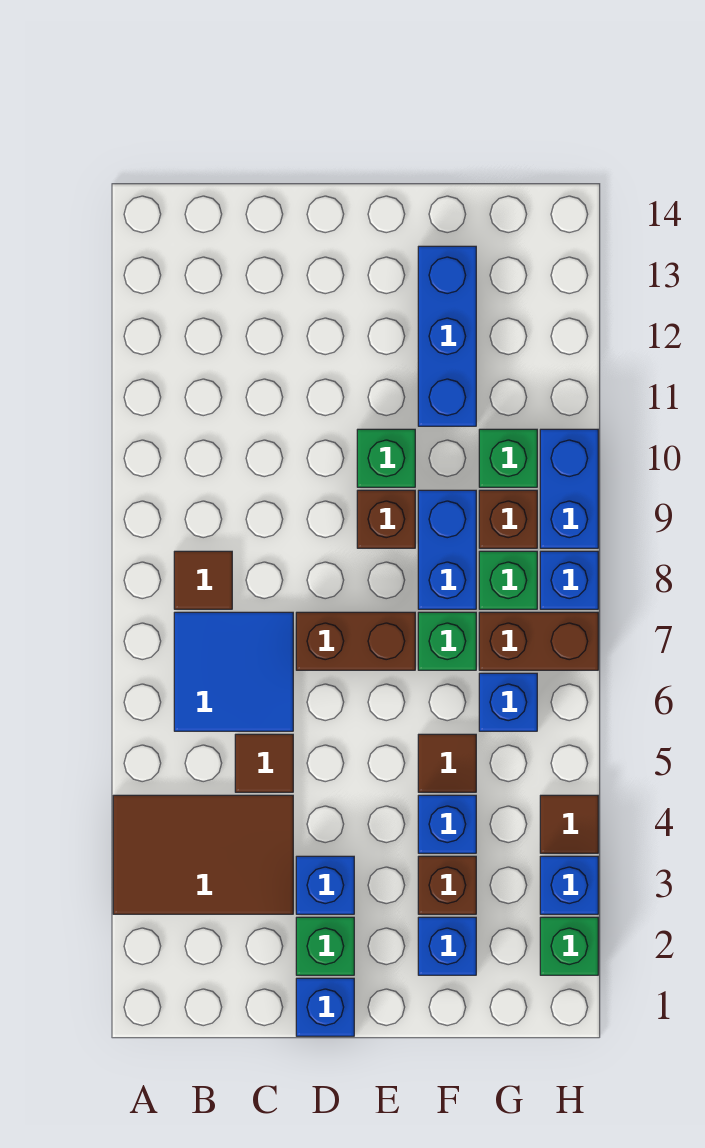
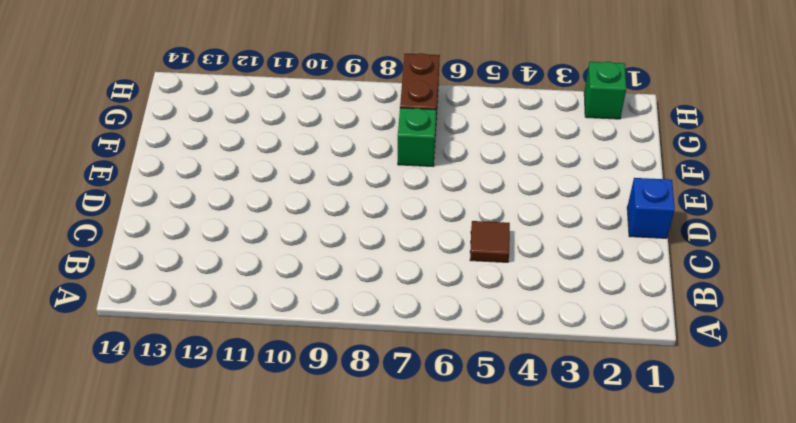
none -> brown tile A3:C4 level 1
none -> blue tile B6:C7 level 1
none -> brown tile B8 level 1

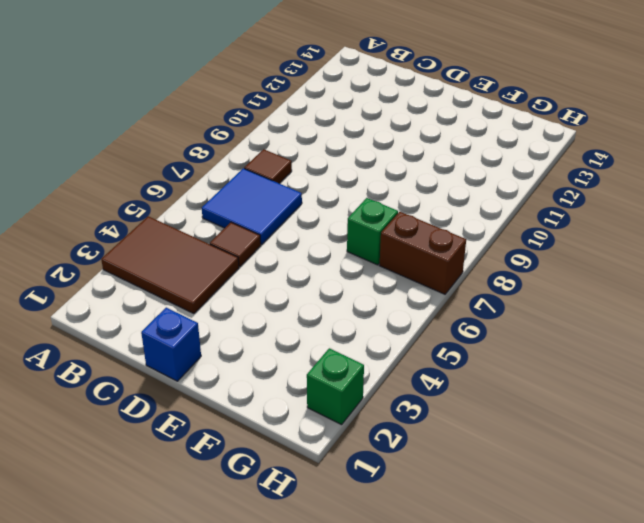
none -> green brick D2 level 1
none -> blue brick D3 level 1
none -> brown brick D7:E7 level 1

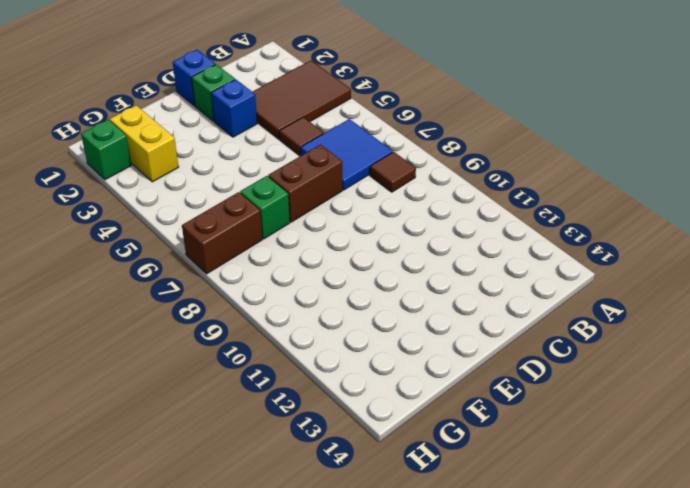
yellow brick G2:G3 level 1 -> none
none -> brown brick E9 level 1
none -> green brick E10 level 1
none -> blue brick F2 level 1

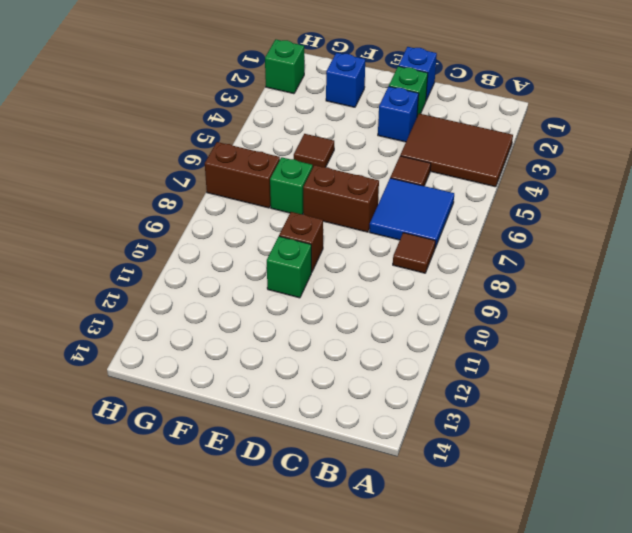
none -> brown brick F3 level 1
none -> blue brick F4 level 1
none -> blue brick F8:F9 level 1

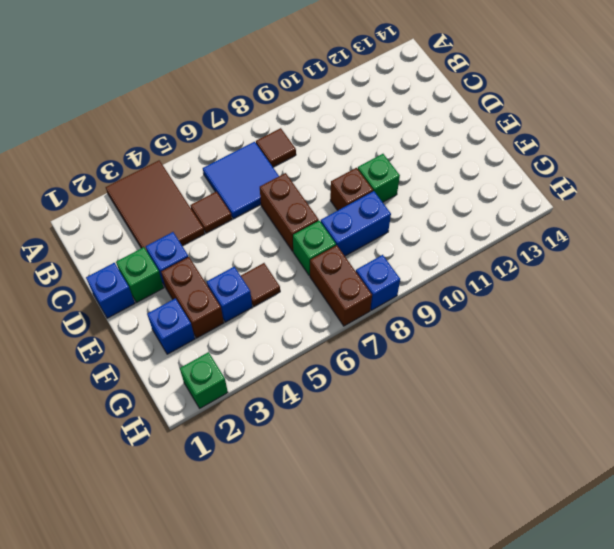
brown brick E3:F3 level 1 -> brown brick F3 level 1
none -> blue brick F11:F13 level 1
none -> blue brick G6 level 1
none -> green brick G8 level 1

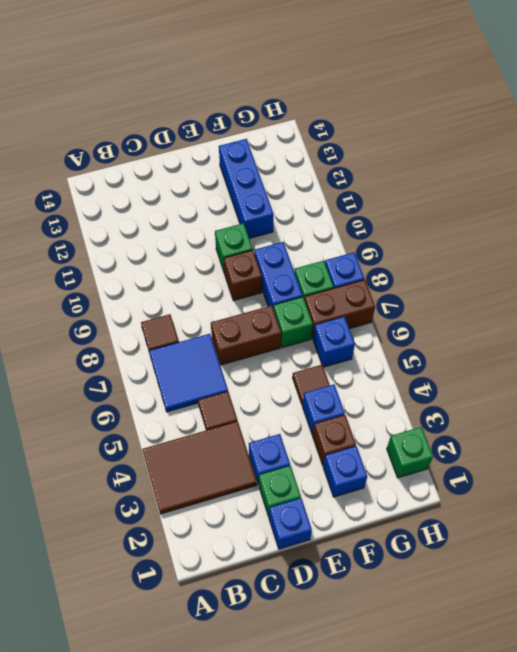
none -> brown brick G9 level 1
none -> green brick G10 level 1
none -> blue brick H3 level 1

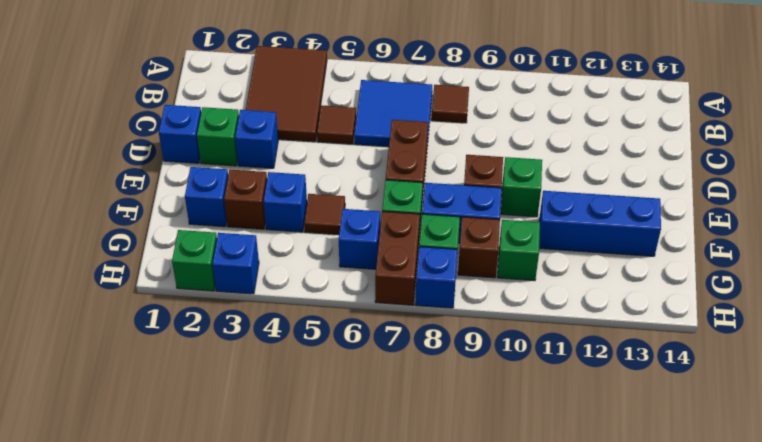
none -> brown tile H4 level 1
none -> blue brick H9:H10 level 1

